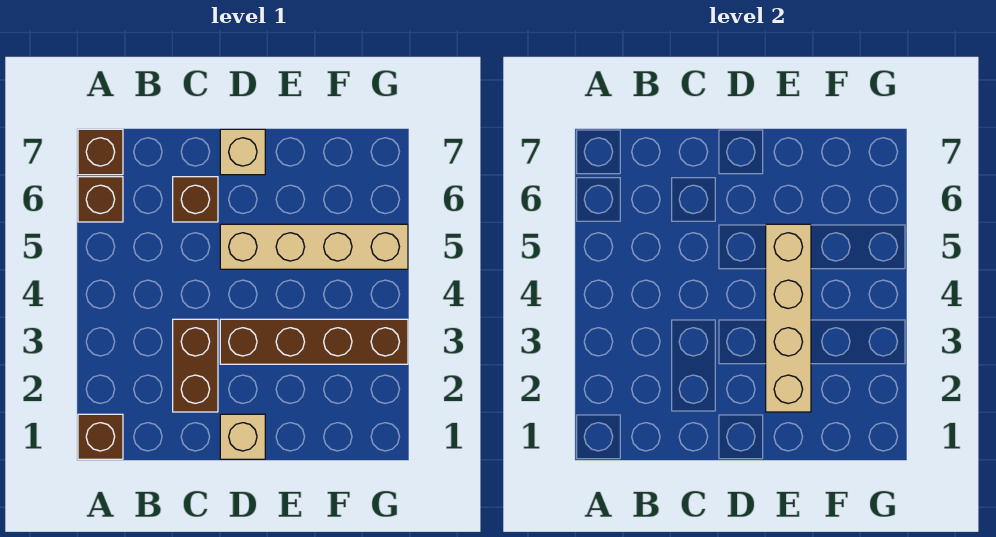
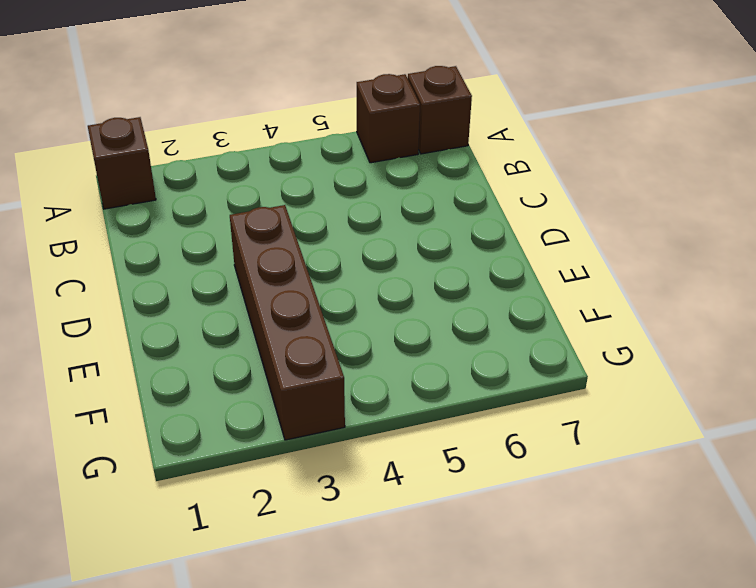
none -> brown brick C2:C3 level 1
none -> brown brick C6 level 1

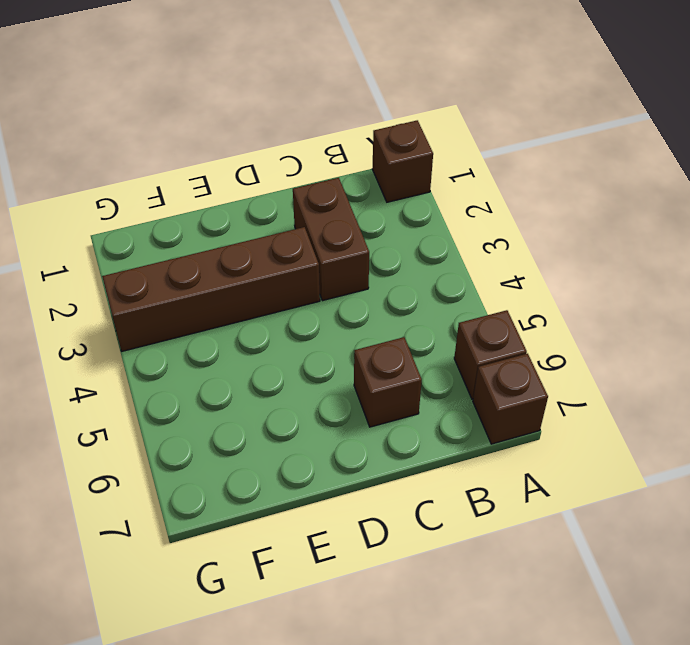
none -> tan brick D1 level 1
none -> tan brick D5:G5 level 1

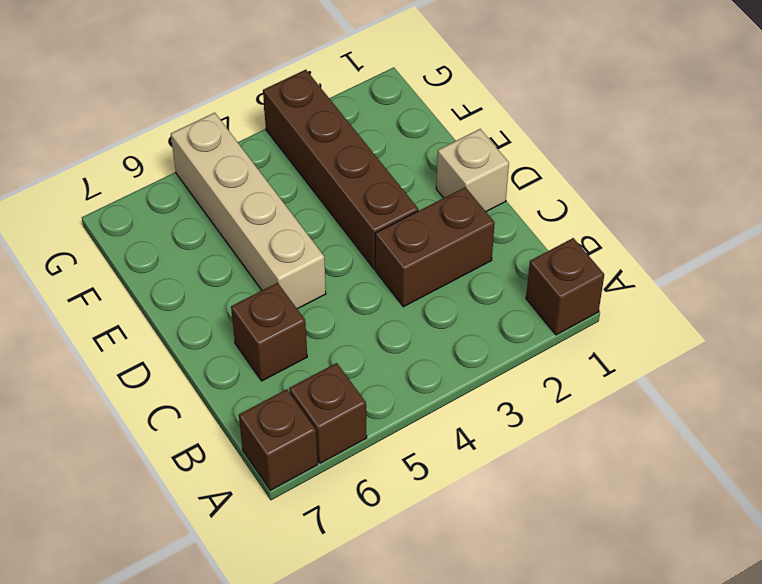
none -> tan brick D7 level 1
none -> tan brick E2:E5 level 2

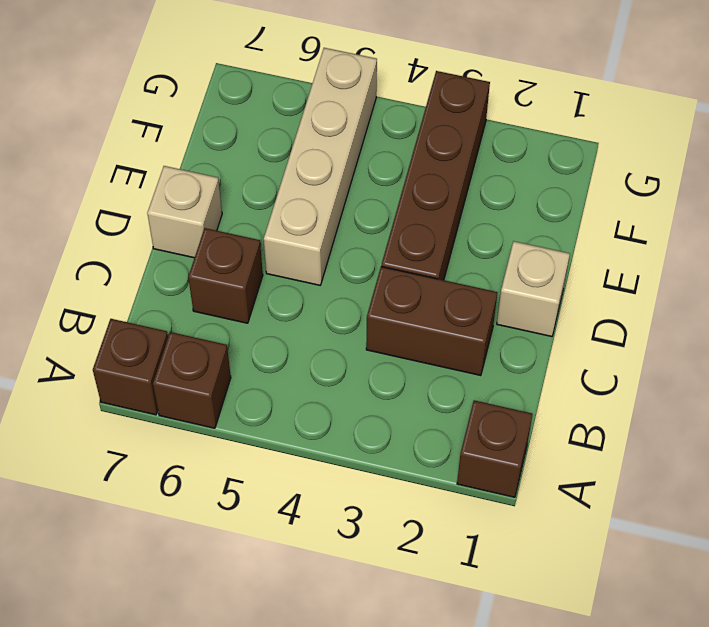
none -> tan brick E2:E5 level 2

